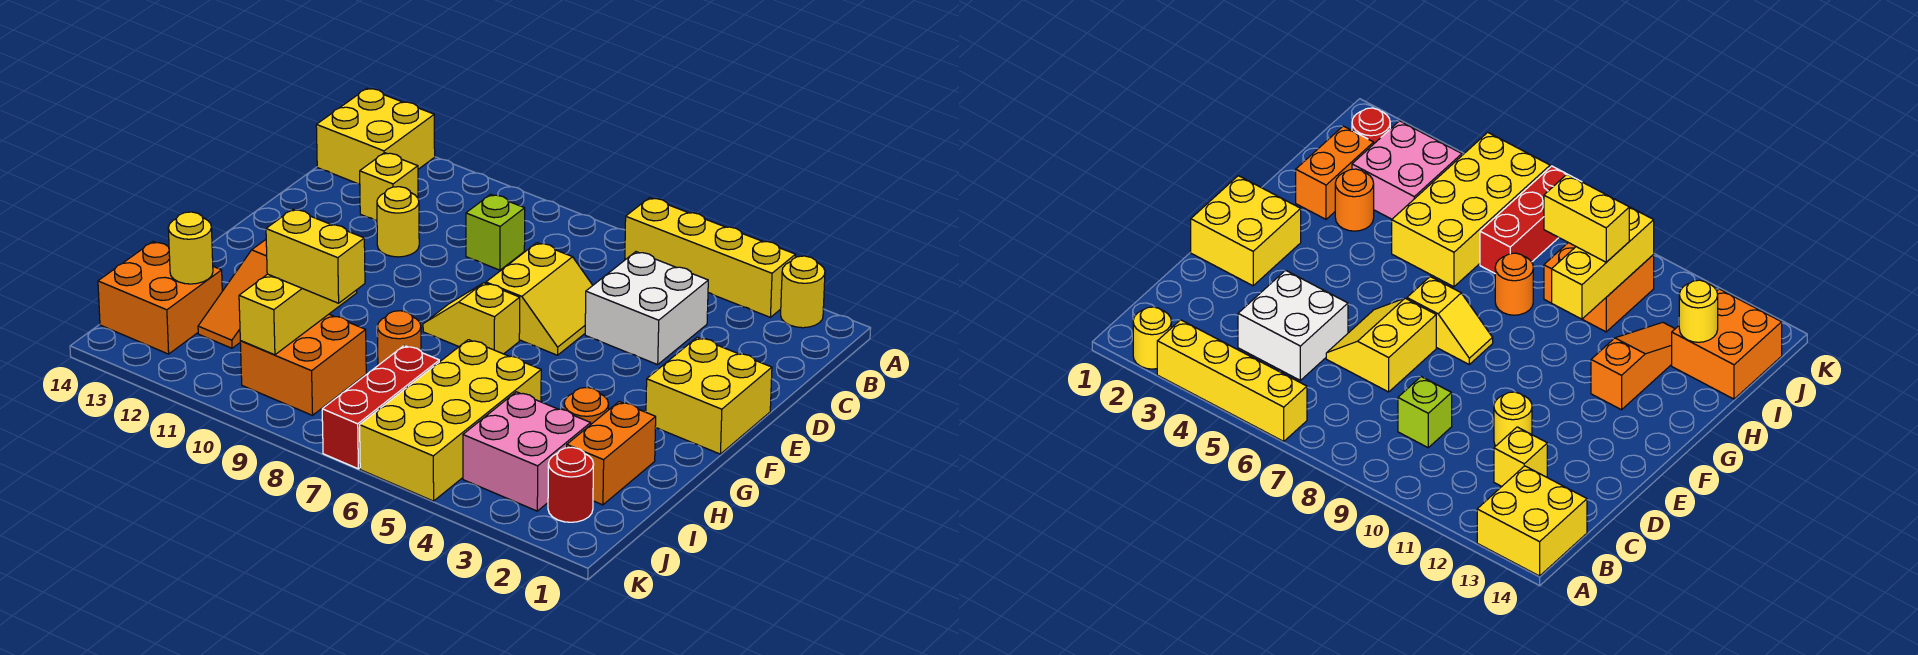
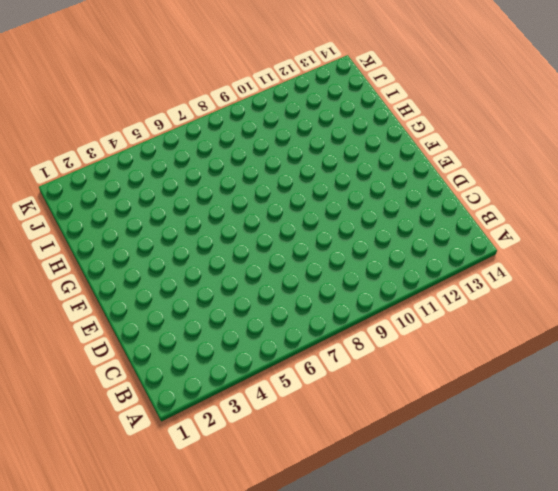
none -> yellow round brick A2 level 1
none -> yellow brick A3:A6 level 1
none -> yellow brick A13:B14 level 1

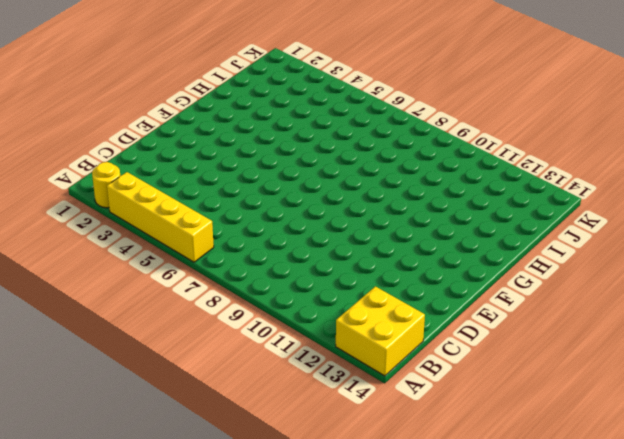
none -> white brick C4:D5 level 1
none -> lime brick C9 level 1
none -> yellow brick C12 level 1

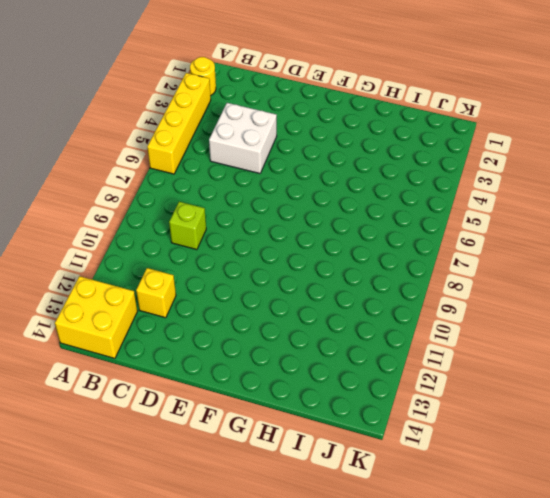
none -> yellow slope D6:E7 level 1 top 7
none -> yellow round brick D11 level 1
none -> yellow brick E1:F2 level 1

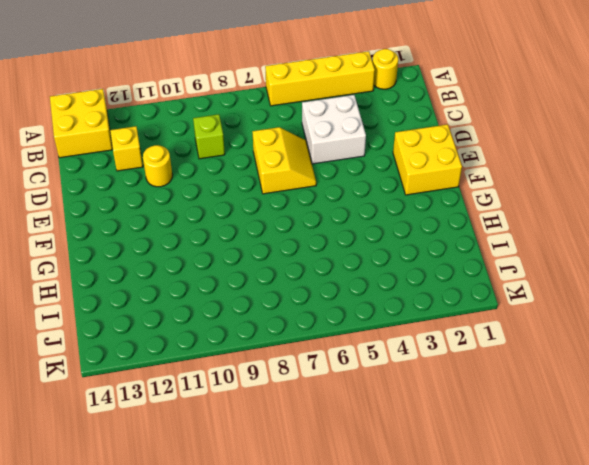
none -> yellow slope F7:F8 level 1 top 7
none -> orange slope G12:I12 level 1 top G
none -> orange brick H2:I2 level 1

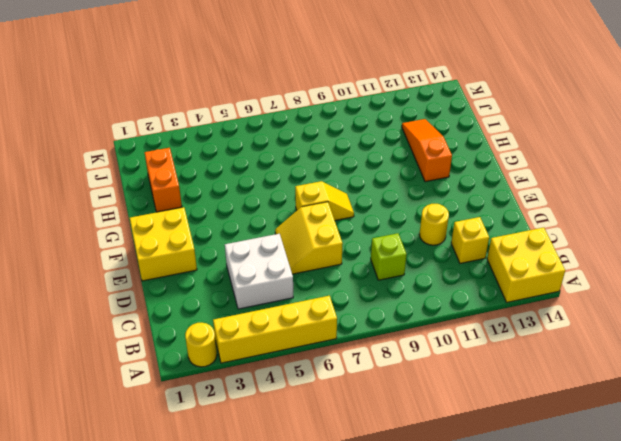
none -> orange round brick H3 level 1
none -> yellow brick H5:K6 level 1
none -> orange round brick H8 level 1

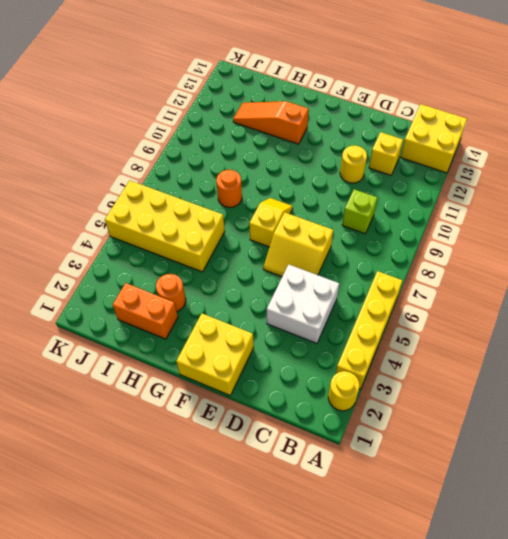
none -> pink brick I3:J4 level 1
none -> red brick I7:K7 level 1
none -> orange brick I9:J10 level 1

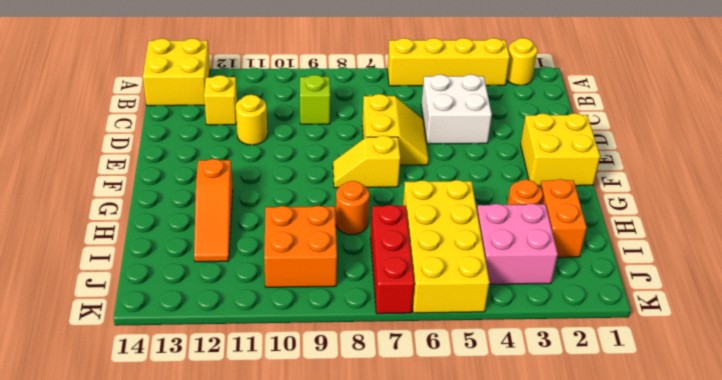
none -> orange brick I13:J14 level 1
none -> red round brick J2 level 1
none -> yellow brick H10:J10 level 2

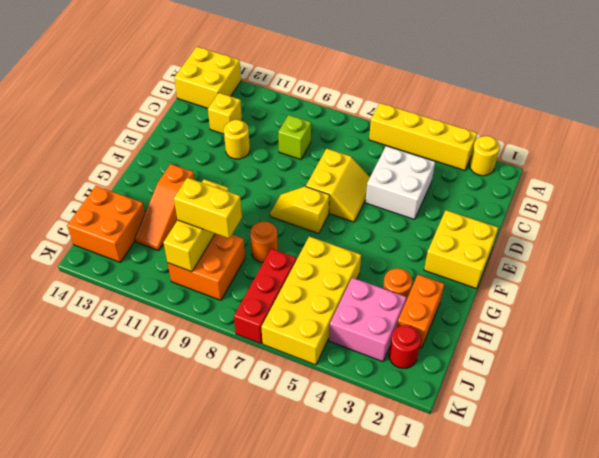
none -> yellow round brick I13 level 2

